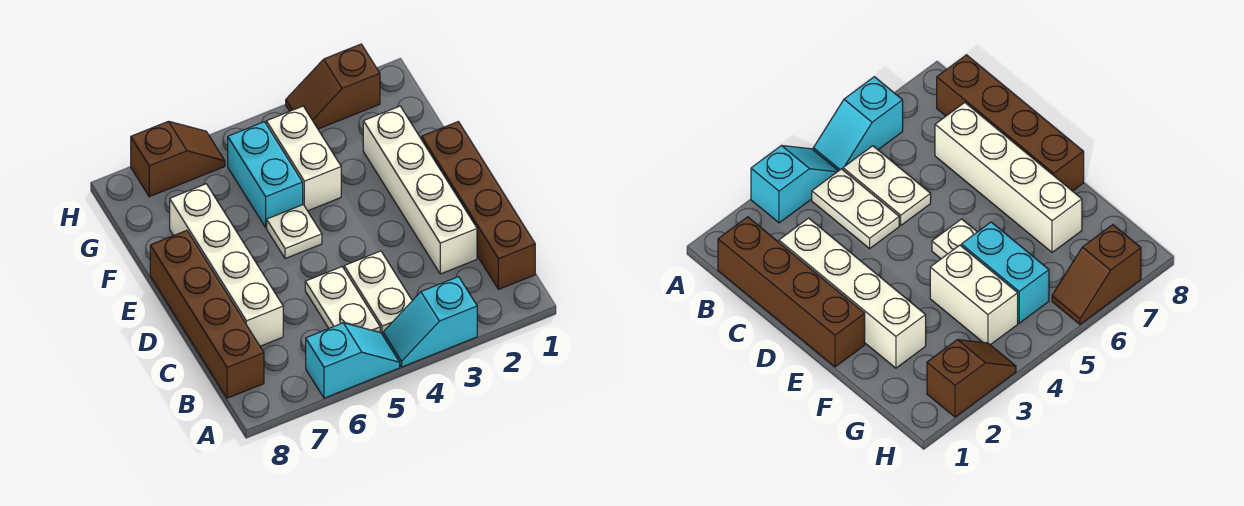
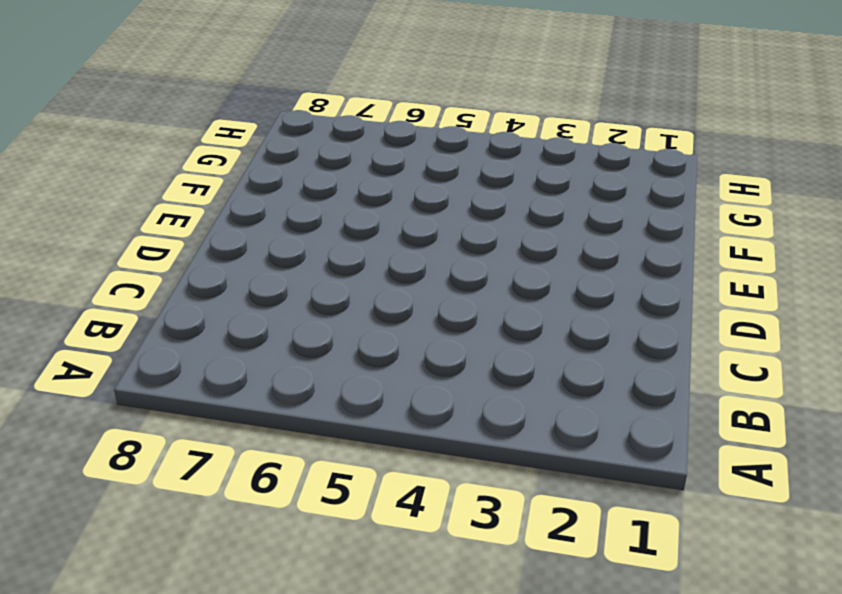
none -> cyan slope A3:A4 level 1 top 3
none -> cyan slope A5:A6 level 1 top 6
none -> brown brick B1:E1 level 1

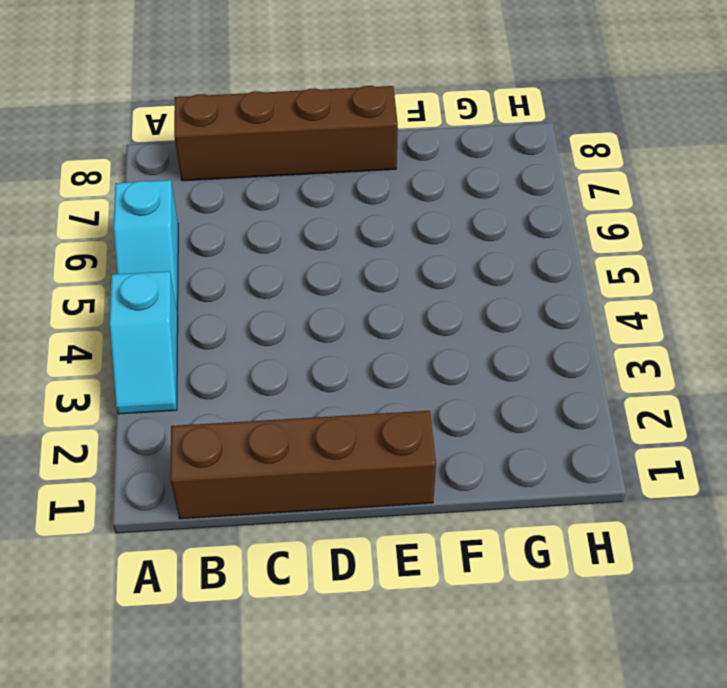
cyan slope A3:A4 level 1 top 4 -> cyan slope A3:A4 level 1 top 3
none -> white plate B4:C4 level 1
none -> white plate B5:C5 level 1
none -> white brick C2:F2 level 1

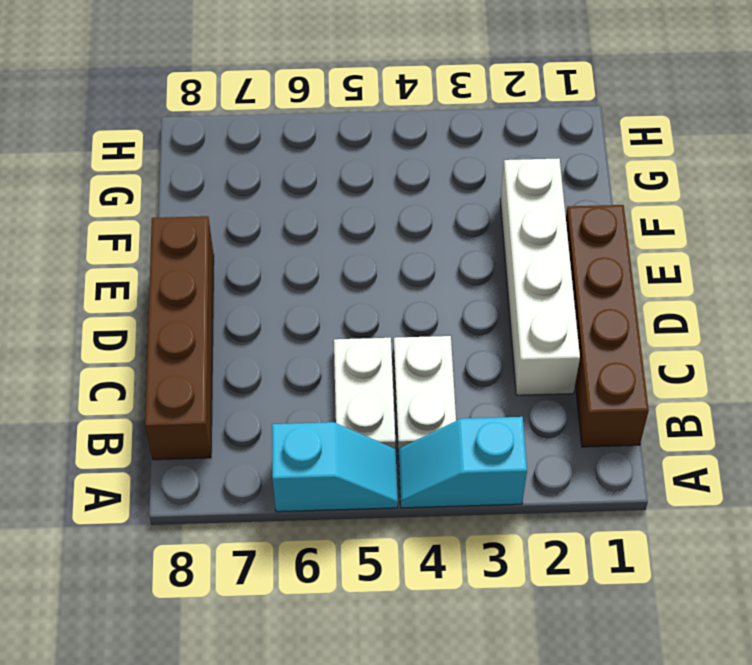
none -> white brick C7:F7 level 1
none -> white plate E5 level 1
none -> white brick F4:G4 level 1

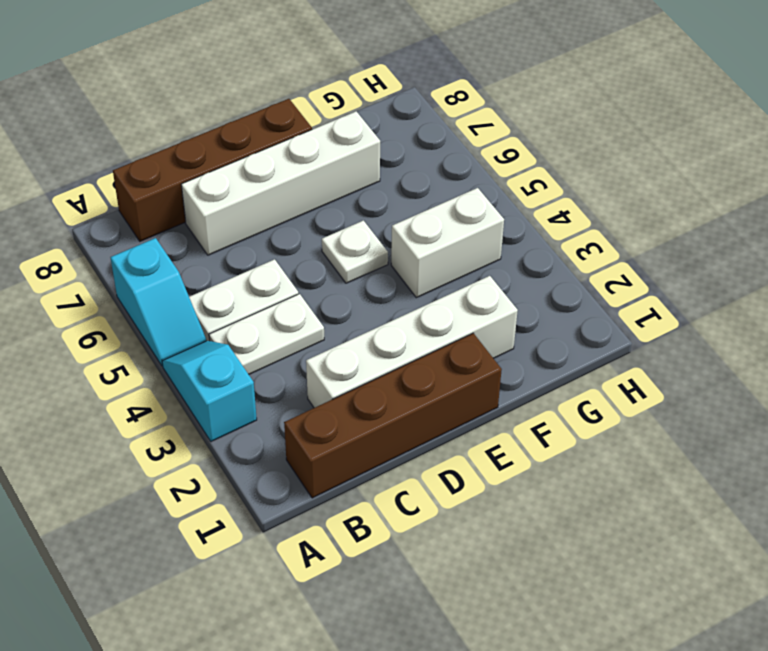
none -> cyan brick F5:G5 level 1
none -> brown slope H2:H3 level 1 top 2
none -> brown slope H6:H7 level 1 top 7

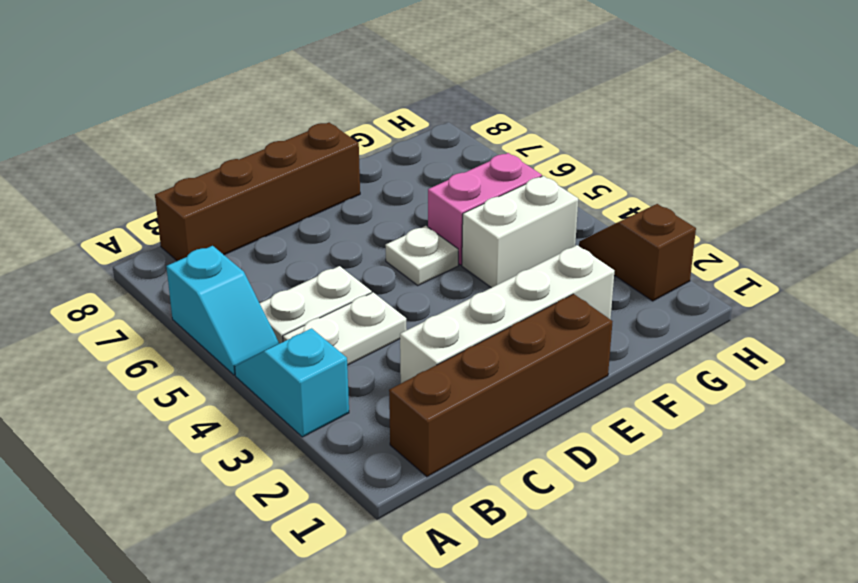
pink brick F5:G5 level 1 -> cyan brick F5:G5 level 1
none -> white brick C7:F7 level 1
none -> brown slope H6:H7 level 1 top 7

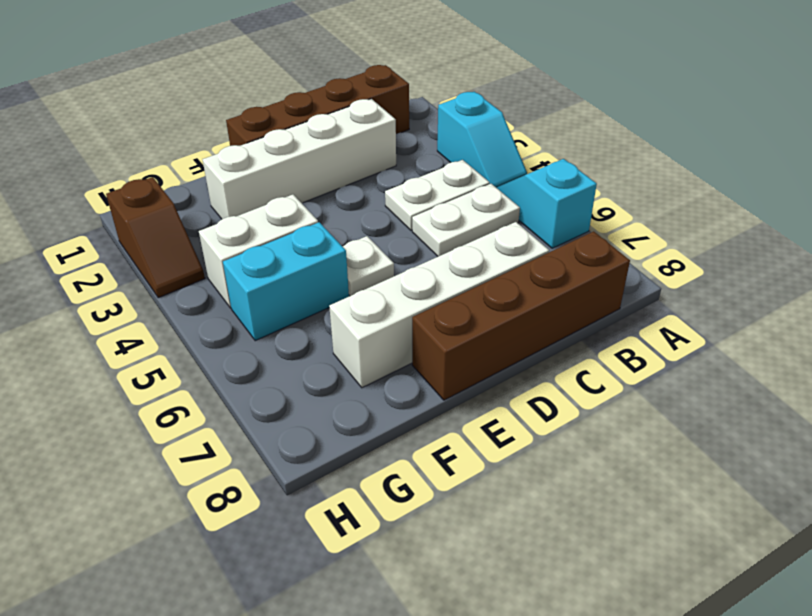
none -> brown slope H6:H7 level 1 top 7

